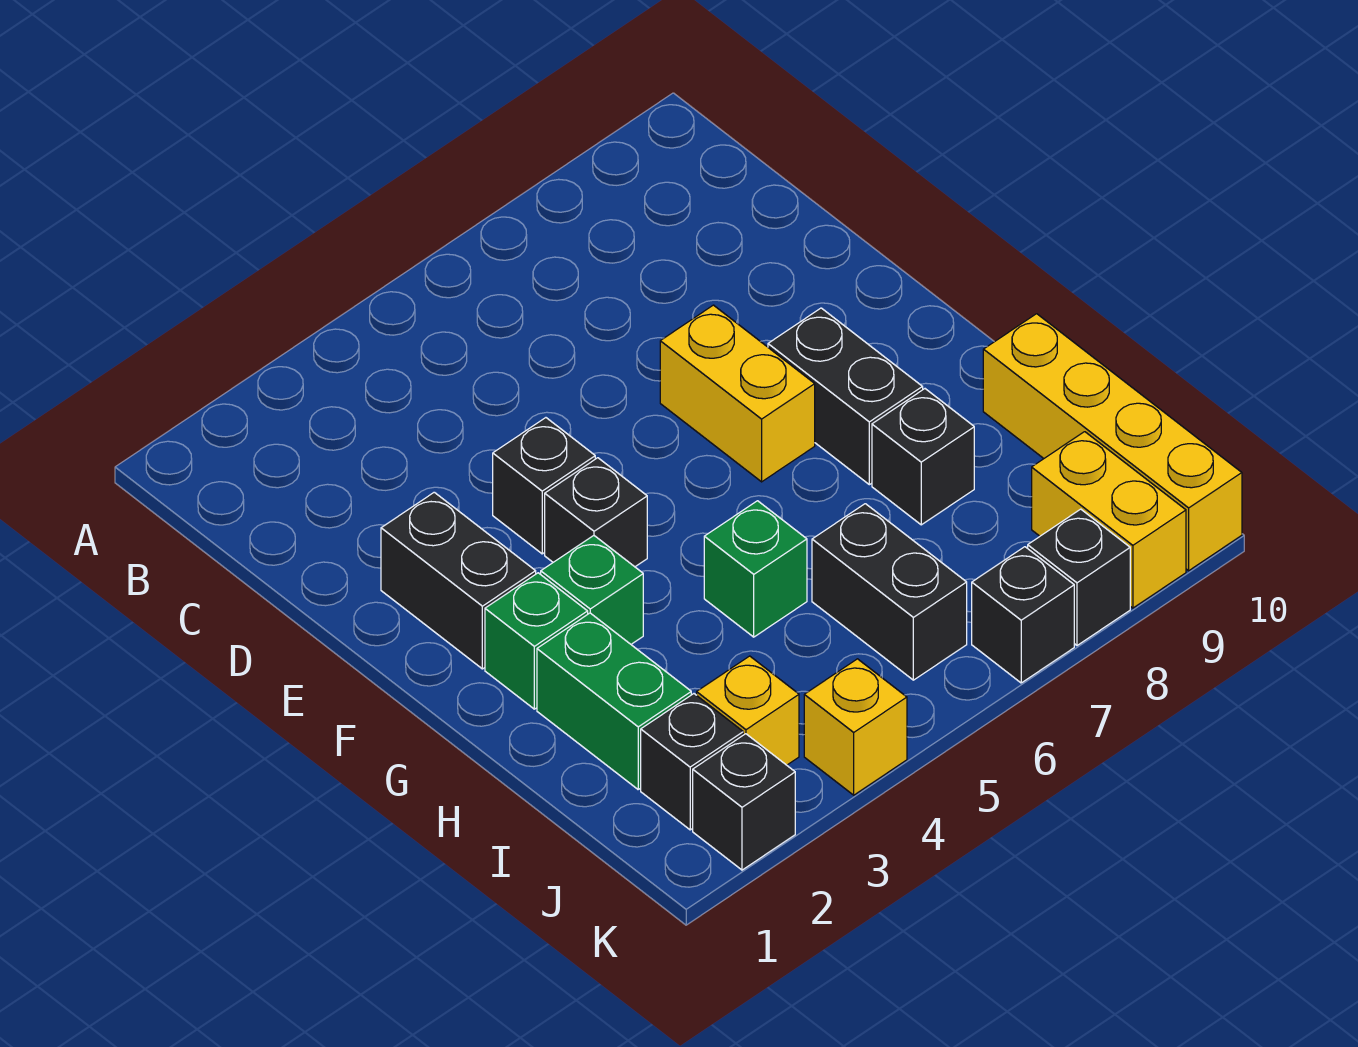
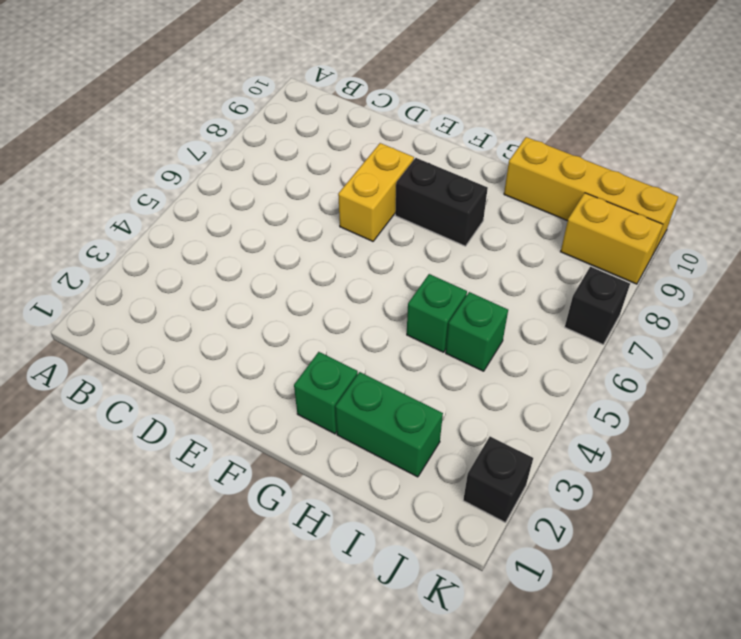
yellow brick E7:E8 level 1 -> yellow brick E7:F7 level 1
green brick I5 level 1 -> green brick G3 level 1
none -> black brick E2:F2 level 1
none -> black brick E4 level 1
none -> black brick F4 level 1

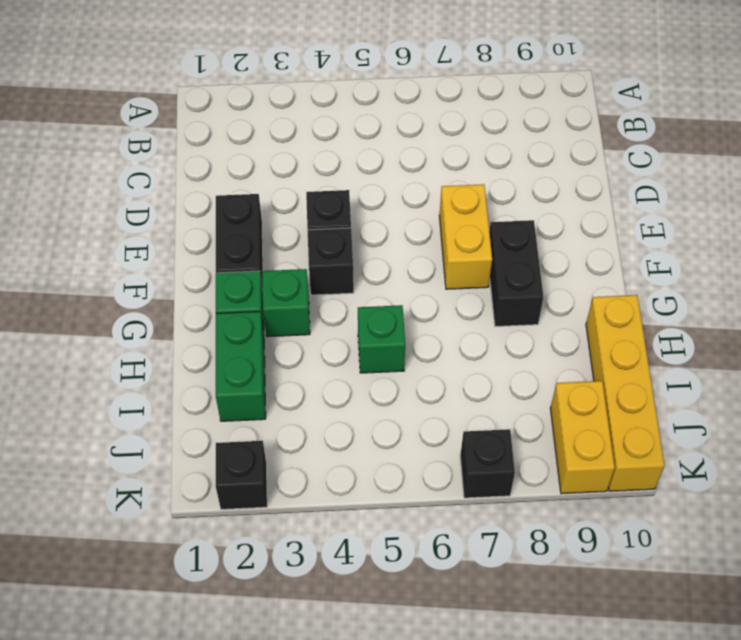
none -> black brick H8 level 1
none -> black brick I6:J6 level 1
none -> black brick J2 level 1

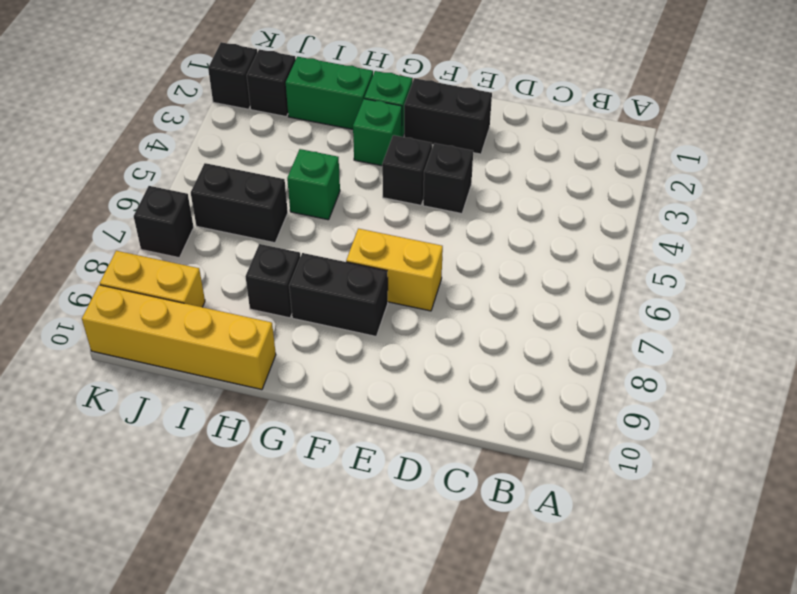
none -> yellow brick J3 level 1
none -> yellow brick K4 level 1
none -> black brick K8 level 1

